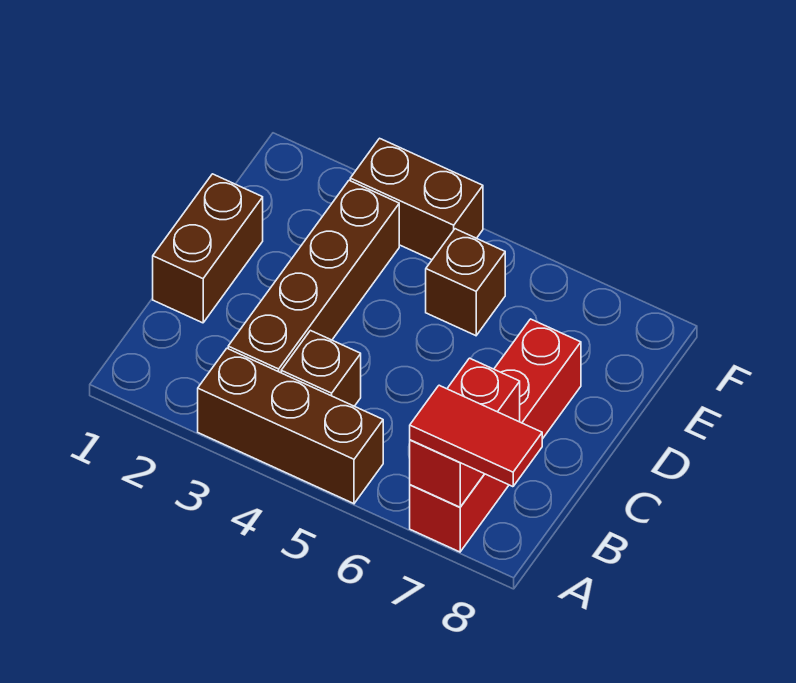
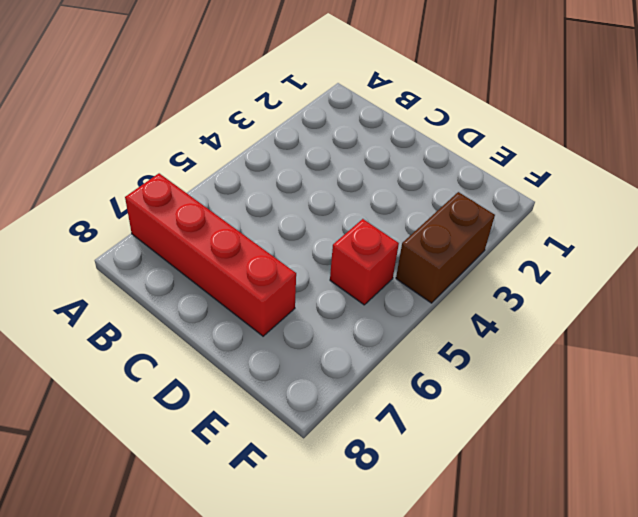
red brick E5 level 1 -> brown brick E5 level 1
none -> brown brick A3:A5 level 1
none -> brown brick B3:E3 level 1

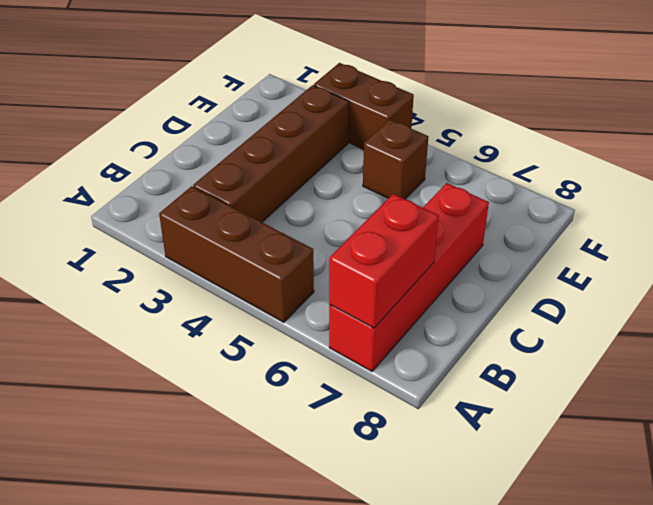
none -> brown brick B4 level 1
none -> brown brick C1:D1 level 1

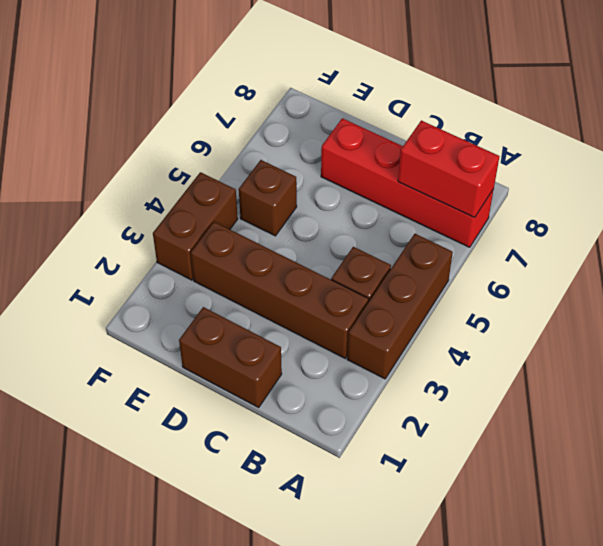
none -> red tile A7:A8 level 3

